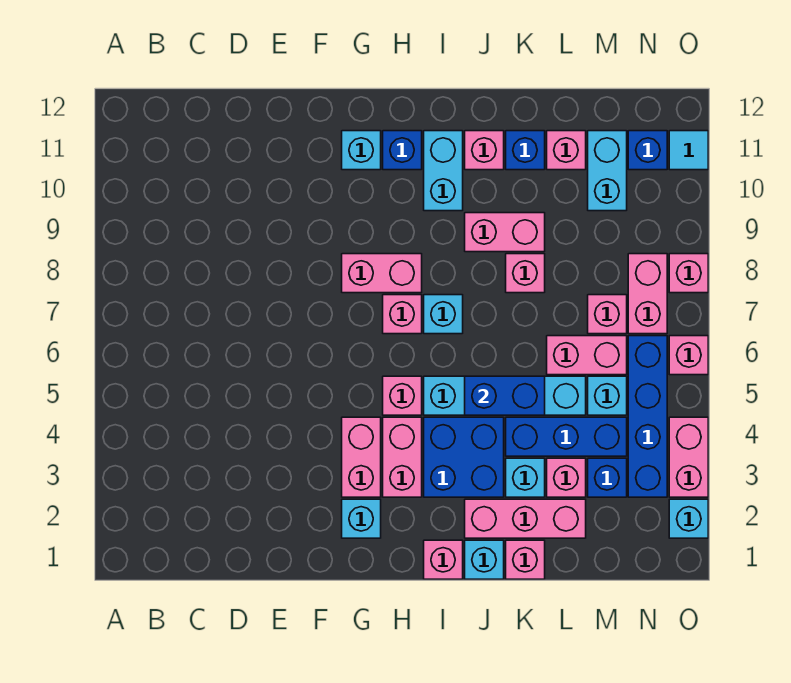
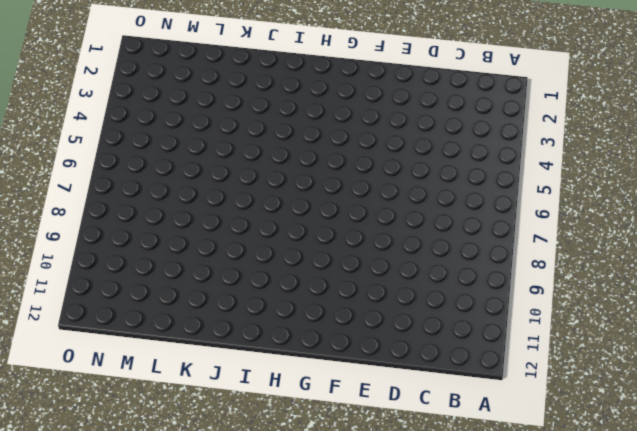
none -> cyan brick G2 level 1
none -> pink brick G3:G4 level 1
none -> pink brick G8:H8 level 1
none -> cyan brick G11 level 1

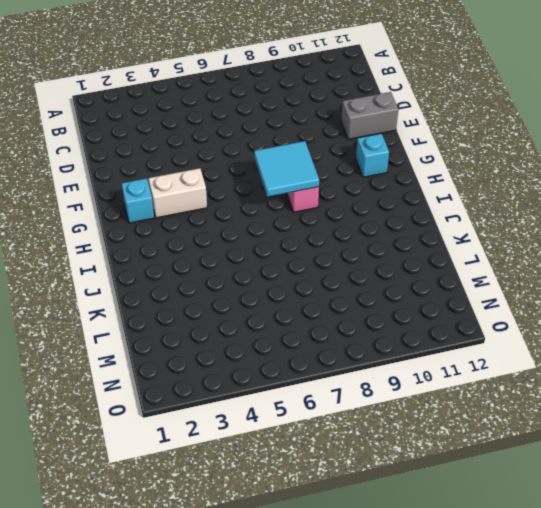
grey brick E11:E12 level 1 -> none
white brick G3:G4 level 1 -> pink brick G3:G4 level 1
cyan tile G7:H8 level 2 -> none
none -> pink brick H3:H4 level 1
none -> pink brick H5 level 1
none -> pink brick H7 level 1
none -> blue brick H11 level 1

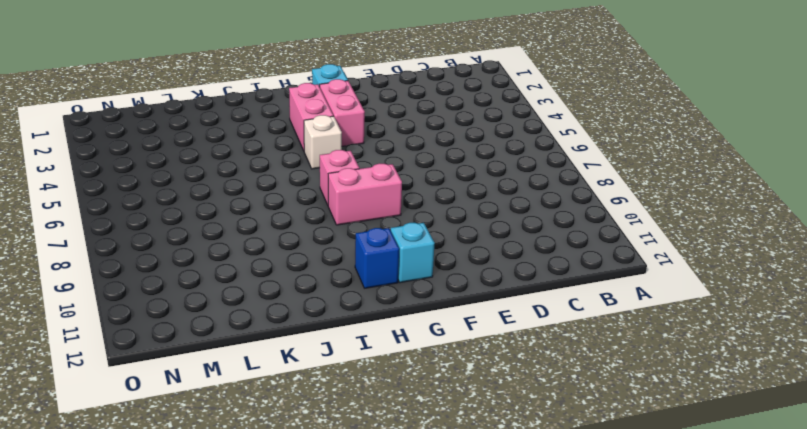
white brick H5 level 1 -> pink brick H5 level 1
none -> pink brick I1 level 1
none -> blue brick I3:J4 level 1
none -> cyan brick I5:L5 level 1
none -> cyan brick I7 level 1

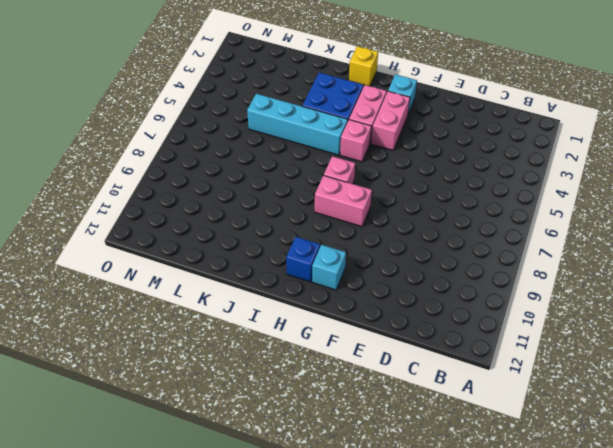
yellow brick I1 level 1 -> pink brick I1 level 1
none -> cyan brick I7 level 1
none -> cyan brick I10:I11 level 1
none -> cyan brick J1 level 1
none -> pink brick J2:L2 level 1

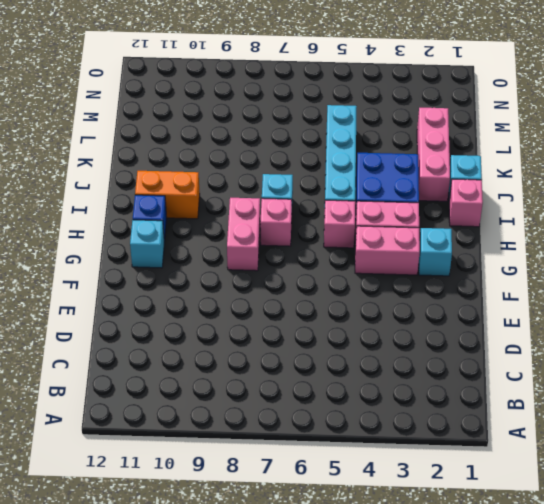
orange brick I10:I11 level 1 -> cyan brick I10:I11 level 1
none -> pink brick J9:K9 level 1
none -> pink brick J11 level 1
none -> pink brick K1 level 1
none -> cyan brick K3 level 1

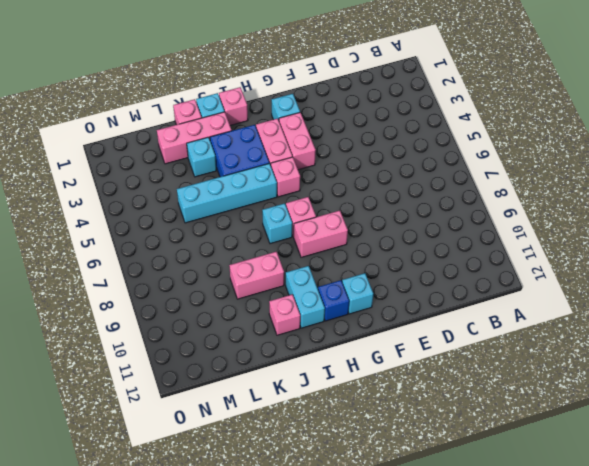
none -> blue brick K4:M4 level 1
none -> pink brick K8 level 1
none -> blue brick K11 level 1
none -> pink brick L3 level 1

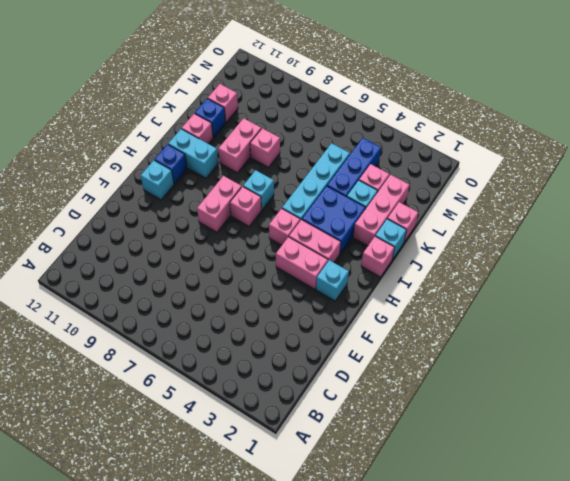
none -> pink brick L6:M6 level 1
none -> blue brick M3 level 1
none -> cyan brick M5 level 1
none -> pink brick M7 level 1

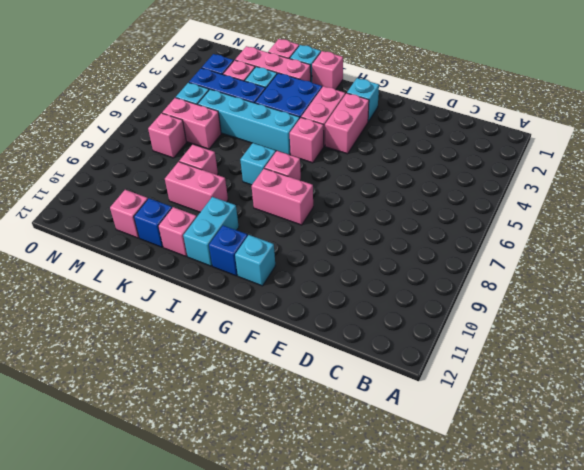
none -> cyan brick M10:M11 level 1
none -> blue brick N3:N6 level 1
none -> pink brick N7:N8 level 1
none -> blue brick N11 level 1

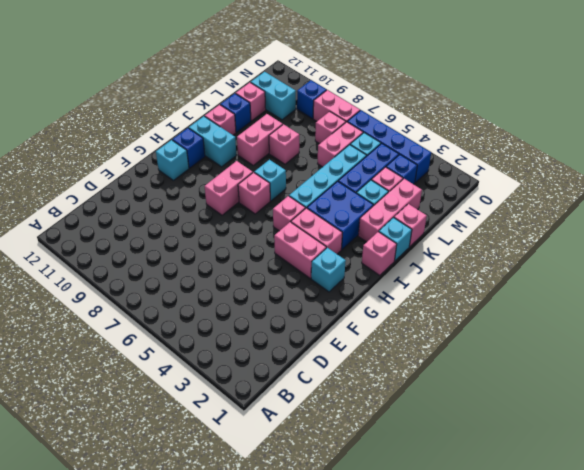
blue brick N9 level 1 -> blue brick N11 level 1
none -> cyan brick O2 level 1
none -> pink brick O3:O4 level 1
none -> pink brick O6 level 1
none -> pink brick O8 level 1

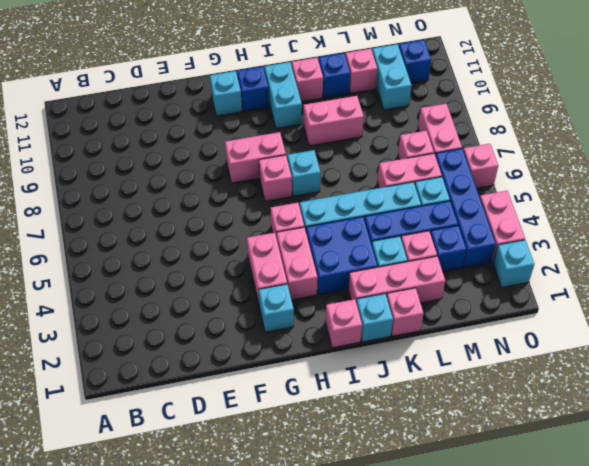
none -> pink brick K8 level 1
none -> pink brick O8 level 1
none -> cyan tile O11 level 1
none -> blue brick J5:K5 level 2

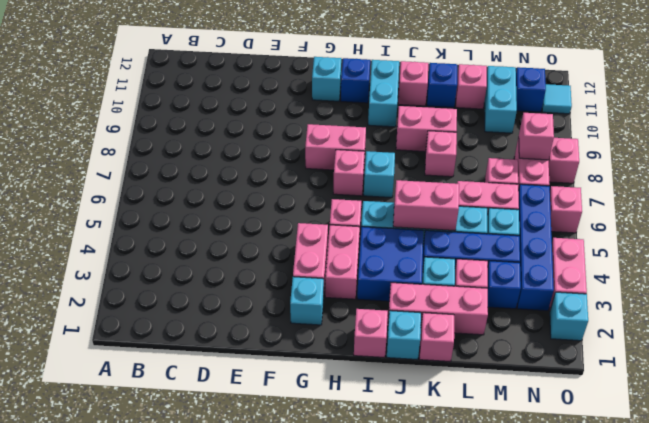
pink brick J5:K5 level 2 -> blue brick J5:K5 level 2
pink brick N8 level 2 -> none

